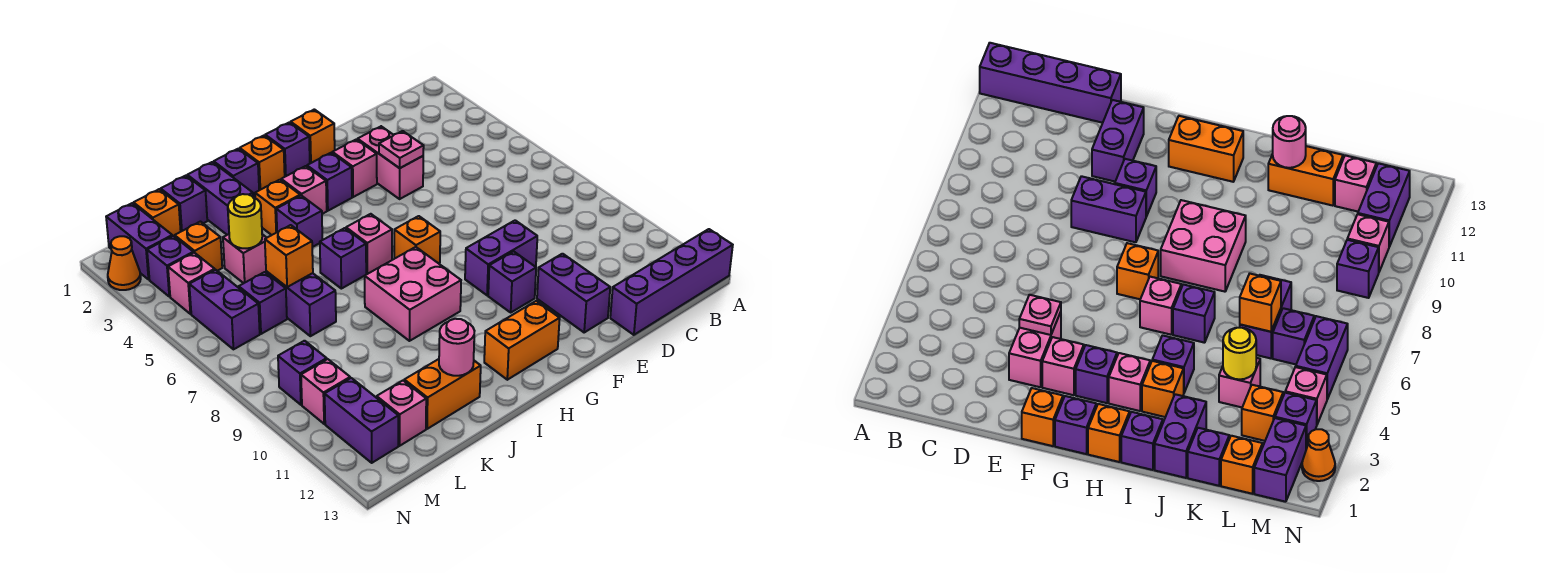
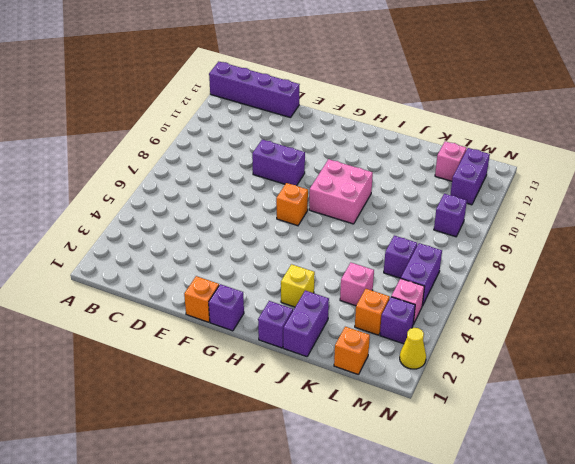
yellow brick I3 level 1 -> orange brick I3 level 1
yellow cone N2 level 1 -> orange cone N2 level 1
none -> pink brick E3:E4 level 1
none -> purple brick E11:E12 level 1
none -> pink brick F3 level 1
none -> purple brick F10 level 1

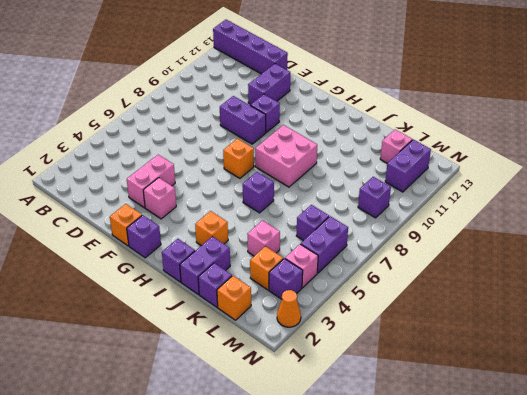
none -> purple brick G3 level 1
none -> orange brick G12:H12 level 1
none -> orange brick H1 level 1
none -> pink brick H3 level 1

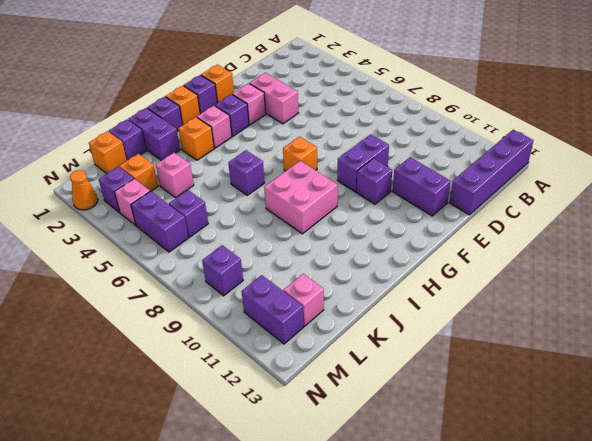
none -> orange brick G12:H12 level 1
none -> pink brick H6 level 1
none -> purple brick I4 level 1
none -> orange brick J12:K12 level 1

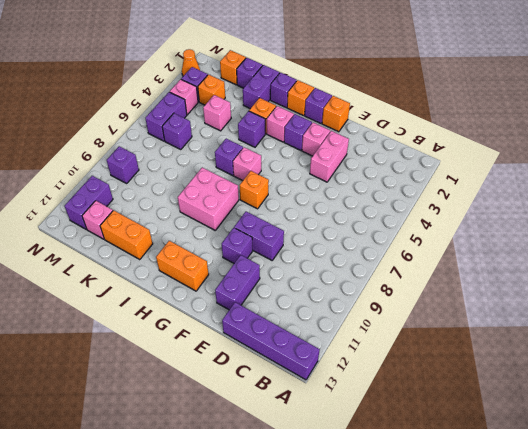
none -> purple brick K6:K7 level 1
none -> purple brick M1:M2 level 1
none -> pink brick M10 level 1
none -> pink plate E4 level 2

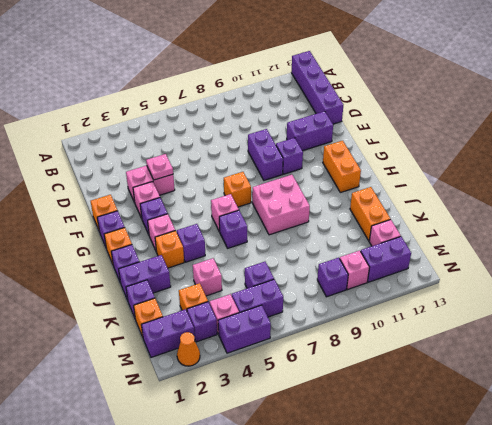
purple brick N4:N5 level 1 -> purple brick K6:K7 level 1
none -> pink round brick J12 level 2
none -> yellow round brick K4 level 2
none -> orange brick K6 level 2

